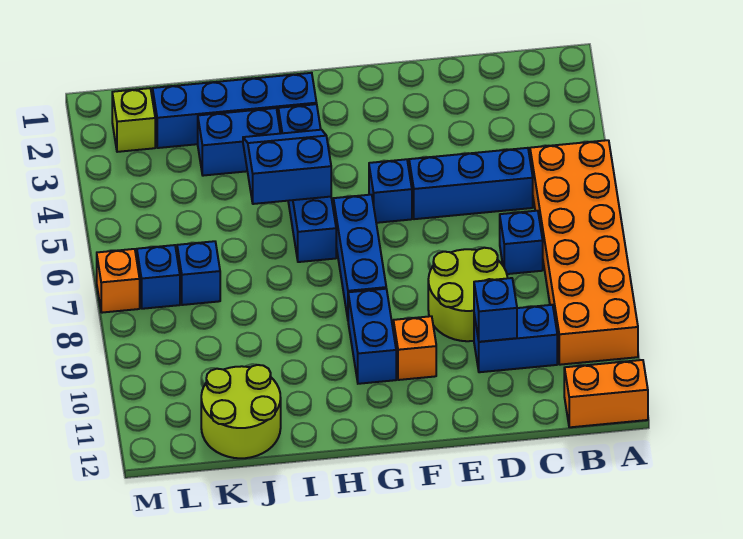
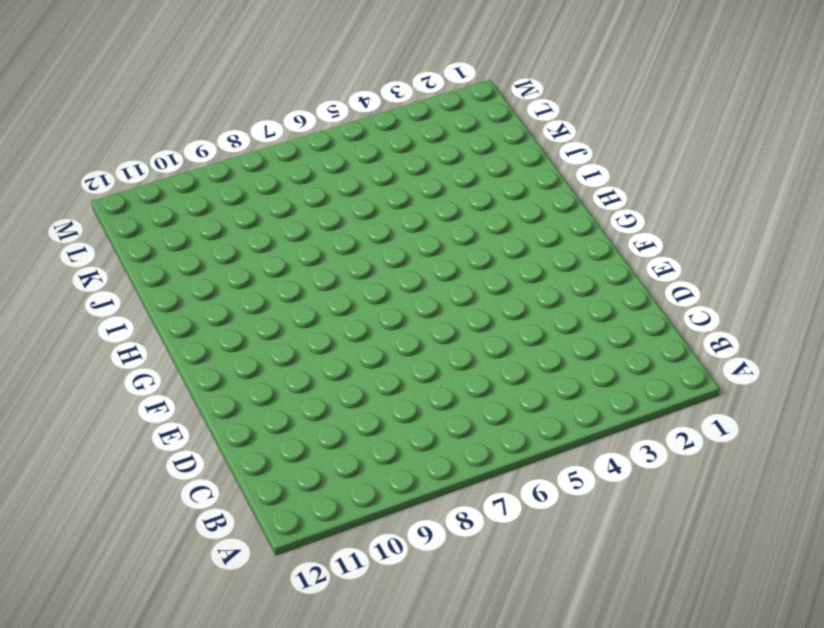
none -> orange brick A5:B10 level 1
none -> orange brick A12:B12 level 1
none -> blue brick C5:E5 level 1

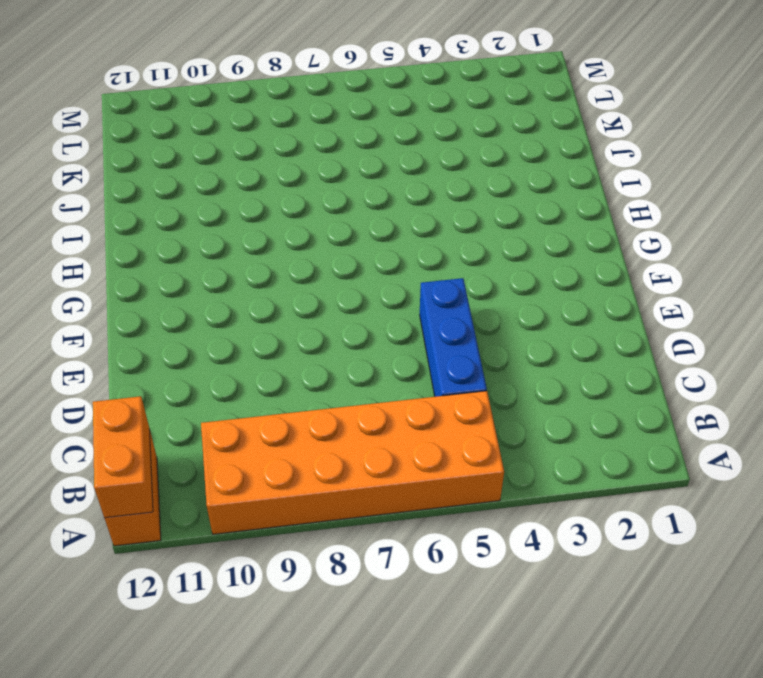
orange brick A12:B12 level 2 -> none
none -> blue brick C7 level 1
none -> blue brick C10:D10 level 1
none -> lime round brick D8:E9 level 1

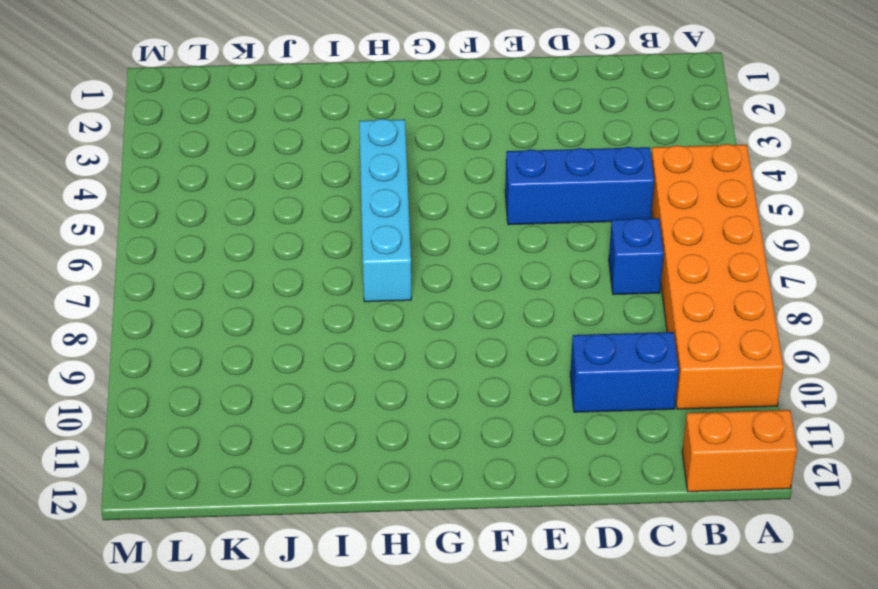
cyan brick H4:H7 level 1 -> blue brick H3:H6 level 1
none -> lime round brick D8:E9 level 1
none -> blue brick F5 level 1
none -> orange brick F10 level 1

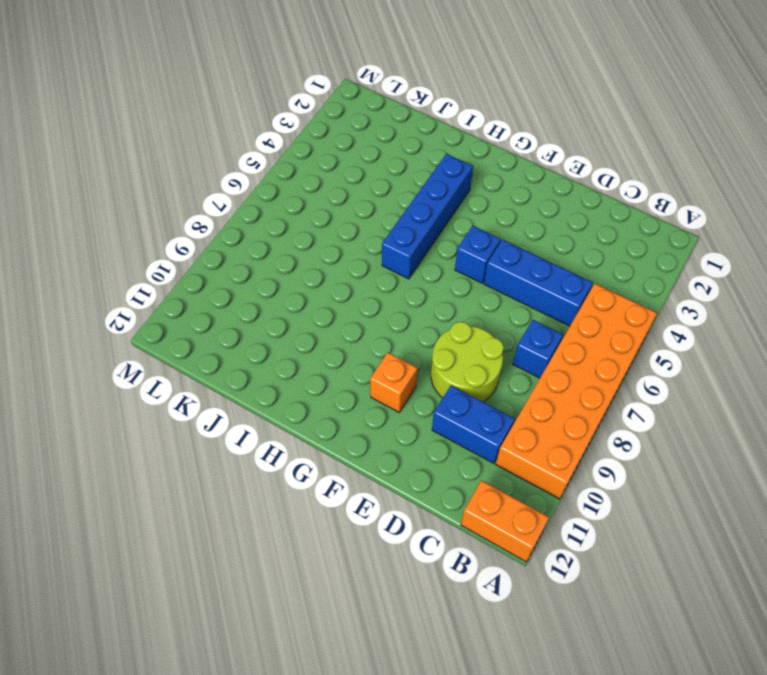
none -> blue brick G6:G8 level 1
none -> blue brick G9:G10 level 1
none -> blue brick H2:K2 level 1

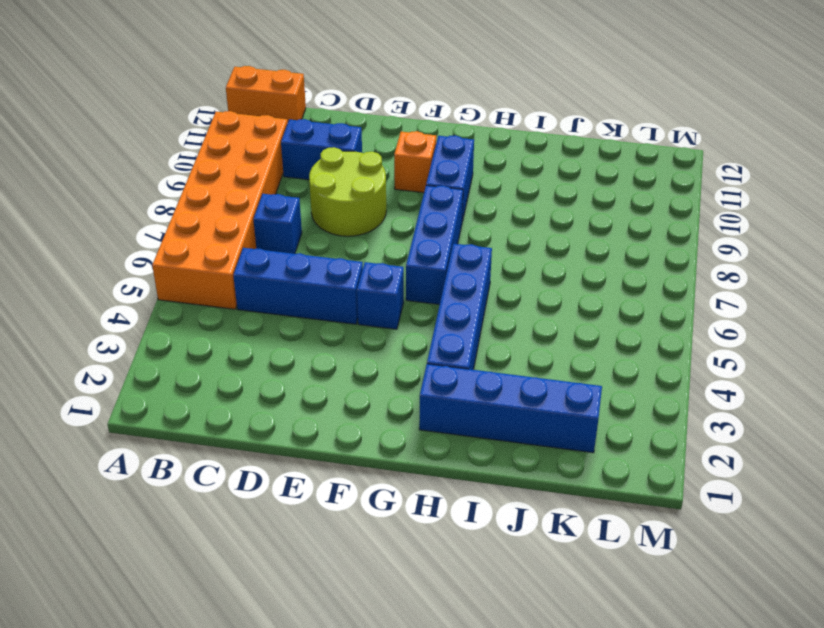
none -> blue brick I3:J3 level 1
none -> lime round brick J11:K12 level 1
none -> blue brick K7 level 1

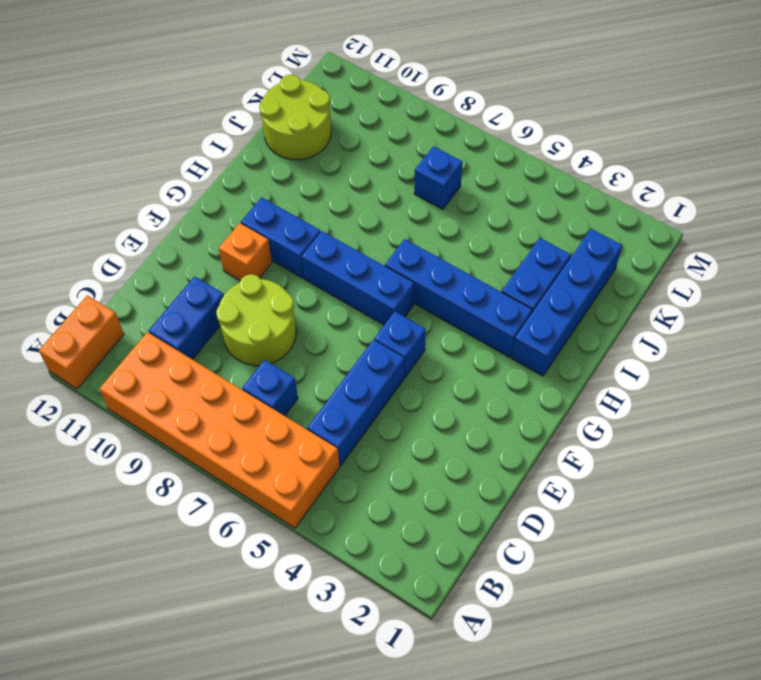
none -> lime brick L2 level 1
none -> blue brick L7 level 1
none -> orange brick M7 level 1

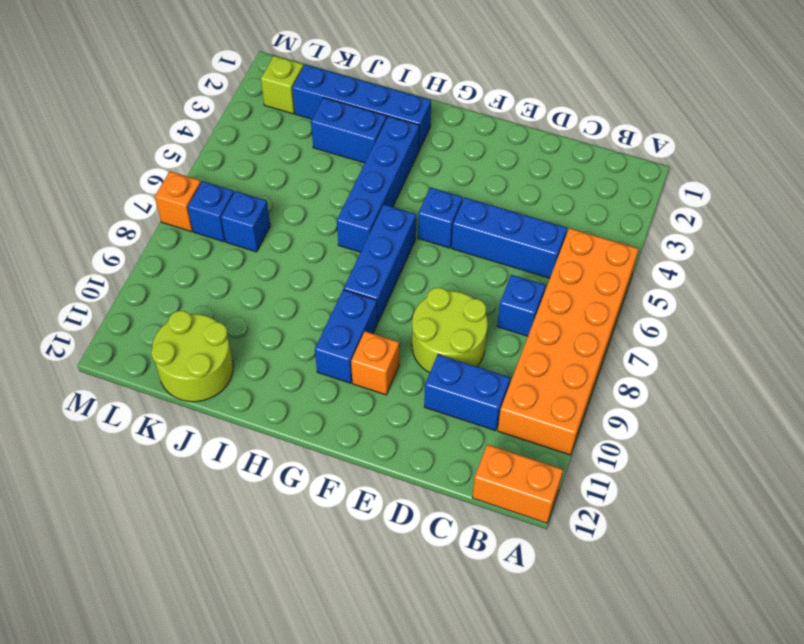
none -> blue brick D10 level 2
none -> blue slope H4:I5 level 2 top 5

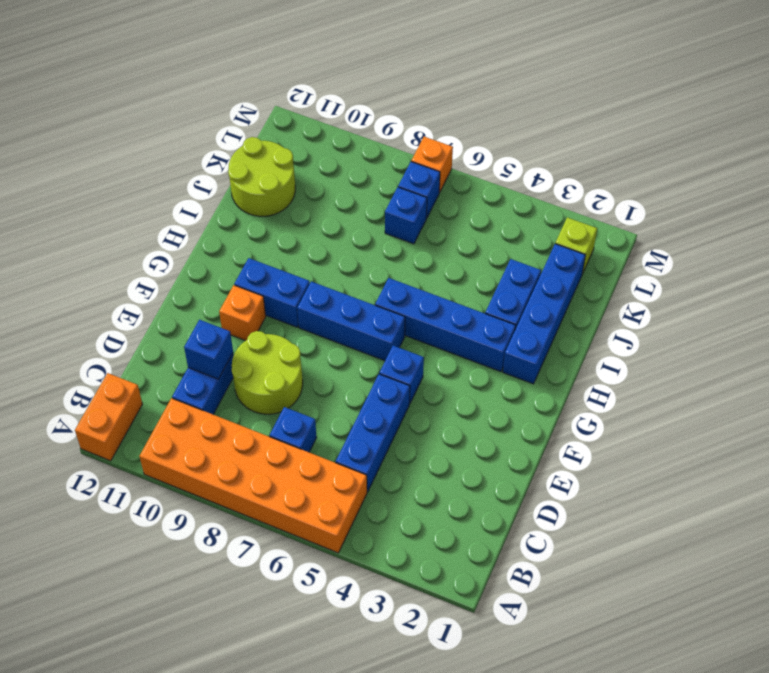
none -> blue slope H4:I5 level 2 top 5

